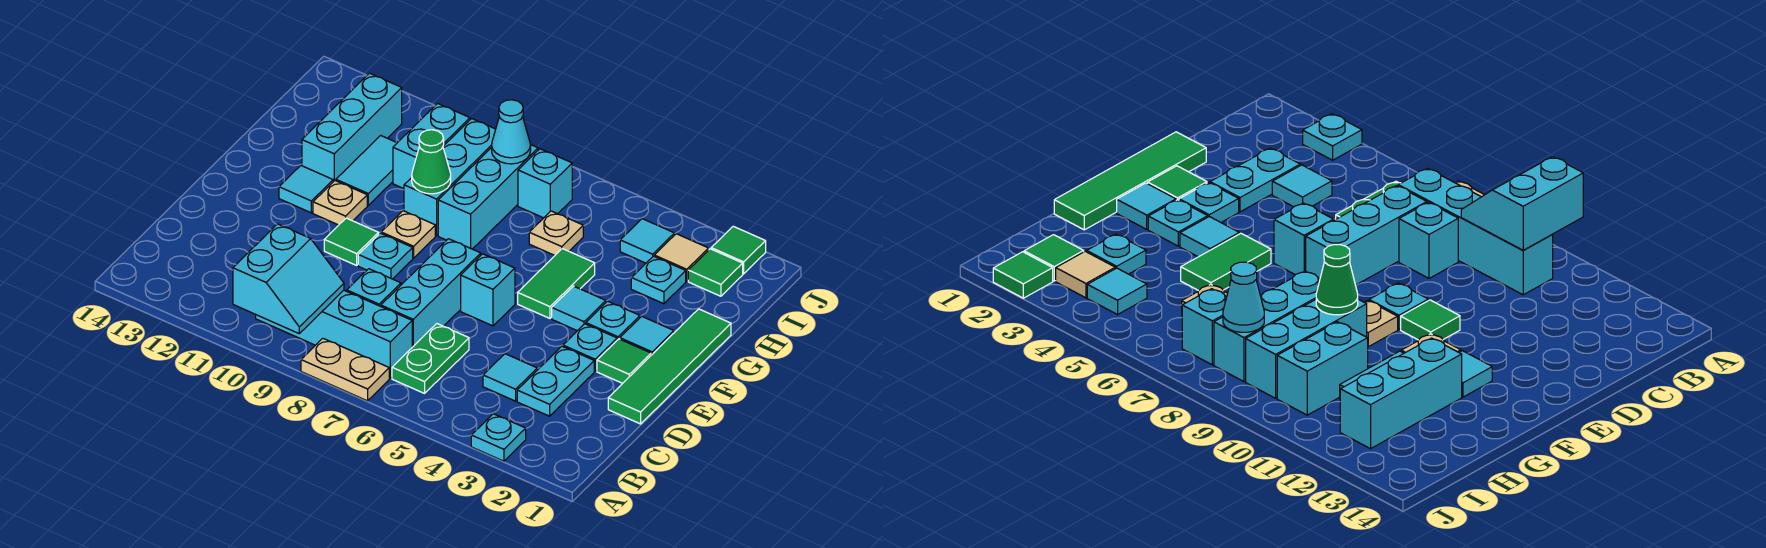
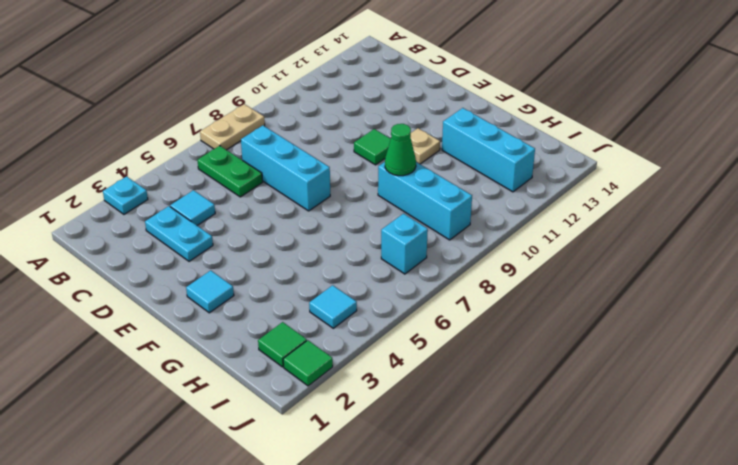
none -> cyan brick B7:B10 level 1
none -> cyan brick C8 level 1
none -> green tile D1:G1 level 1
none -> green tile E2 level 1

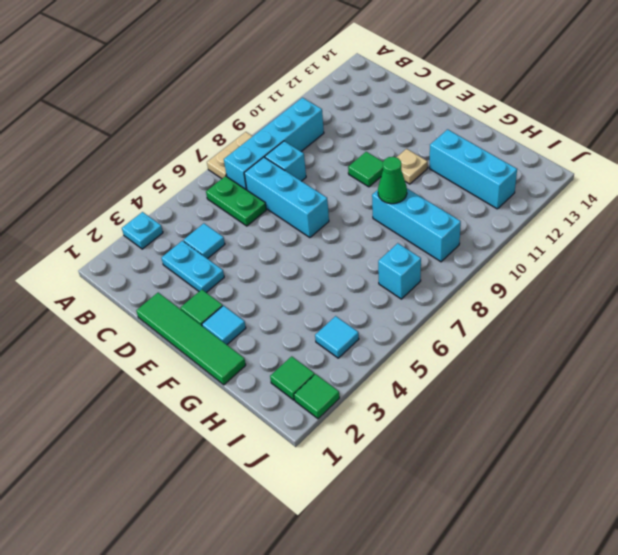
none -> cyan plate E3 level 1
none -> cyan brick E6 level 1
none -> cyan plate E9 level 1
none -> cyan plate F3 level 1

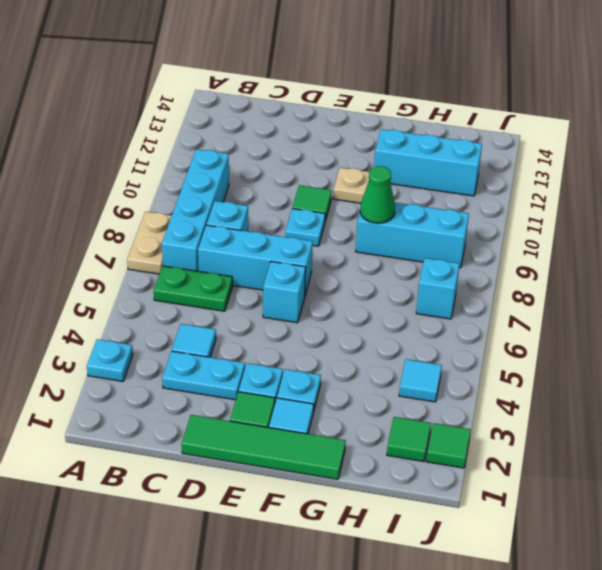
none -> cyan tile F4 level 1
none -> green tile F5:G5 level 1
none -> tan plate F9 level 1
none -> cyan tile F12 level 1

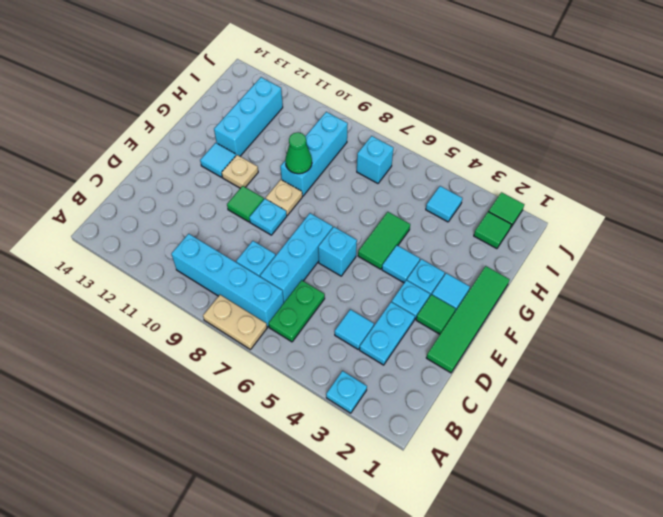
none -> cyan brick G8:I8 level 1
none -> cyan tile G11:H11 level 1
none -> cyan plate H3 level 1
none -> tan plate H6 level 1

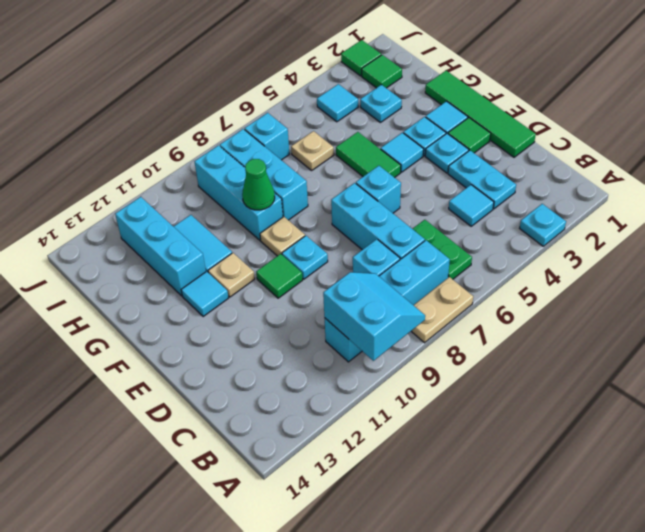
none -> cyan brick H10:I10 level 1
none -> tan tile I3 level 1
none -> cyan cone I8 level 2

